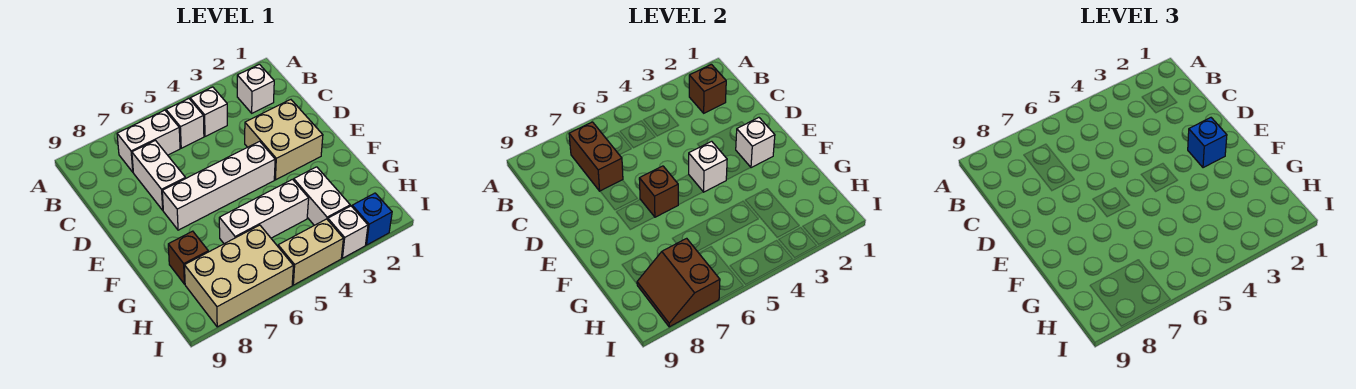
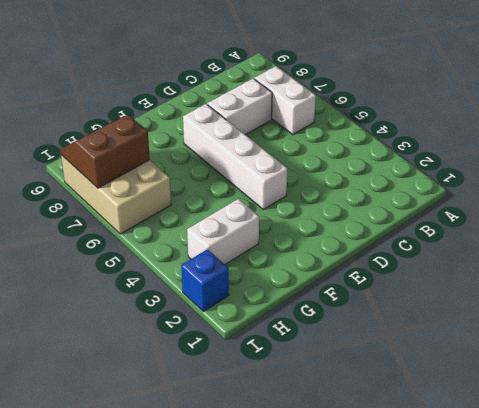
none -> white brick B2 level 1
none -> white brick B4 level 1
none -> white brick B5 level 1

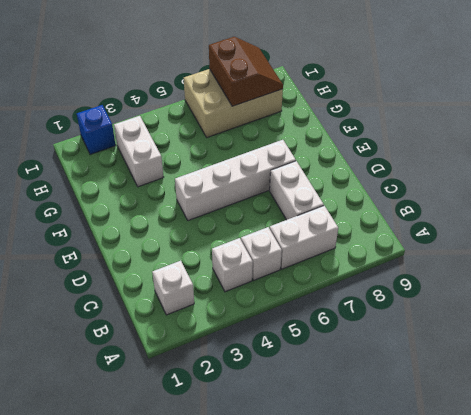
none -> tan brick D2:E3 level 1
none -> white brick G4:G6 level 1
none -> brown brick G8 level 1

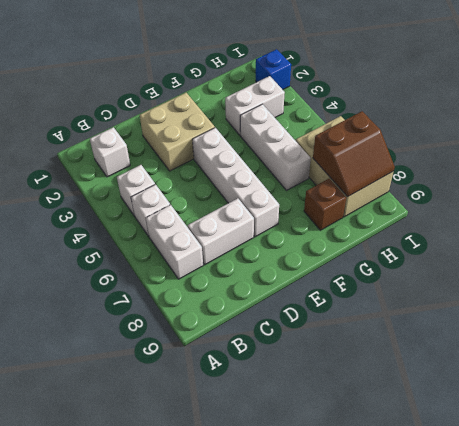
none -> white brick I3 level 1
none -> tan brick I4:I5 level 1
none -> brown brick B2 level 2

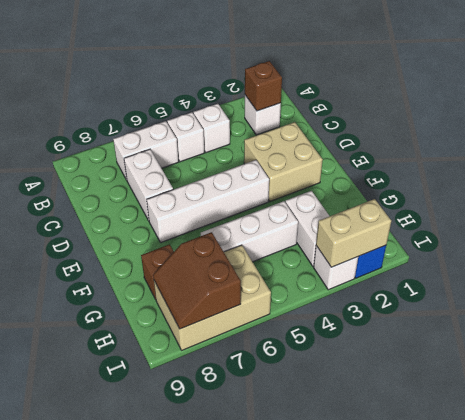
tan brick I2:I3 level 2 -> tan brick I4:I5 level 1
none -> brown brick B7:C7 level 2
none -> white brick E2 level 2
none -> white brick E4 level 2

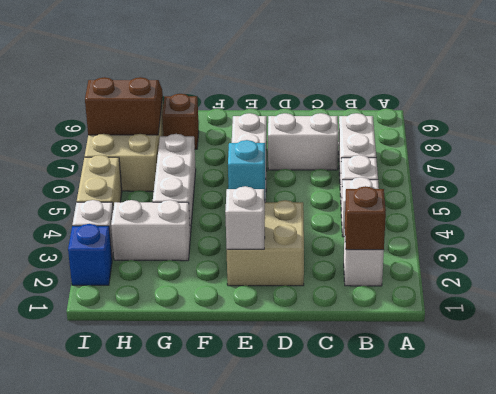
cyan brick E4 level 2 -> white brick E4 level 2
none -> brown brick B7:C7 level 2
none -> brown brick E6 level 2
none -> blue brick E2 level 3

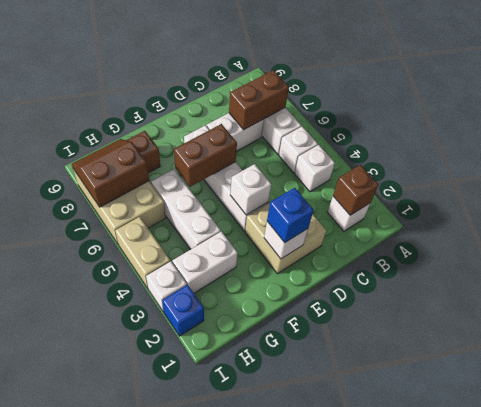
brown brick E6:F6 level 2 -> brown brick E6 level 2

